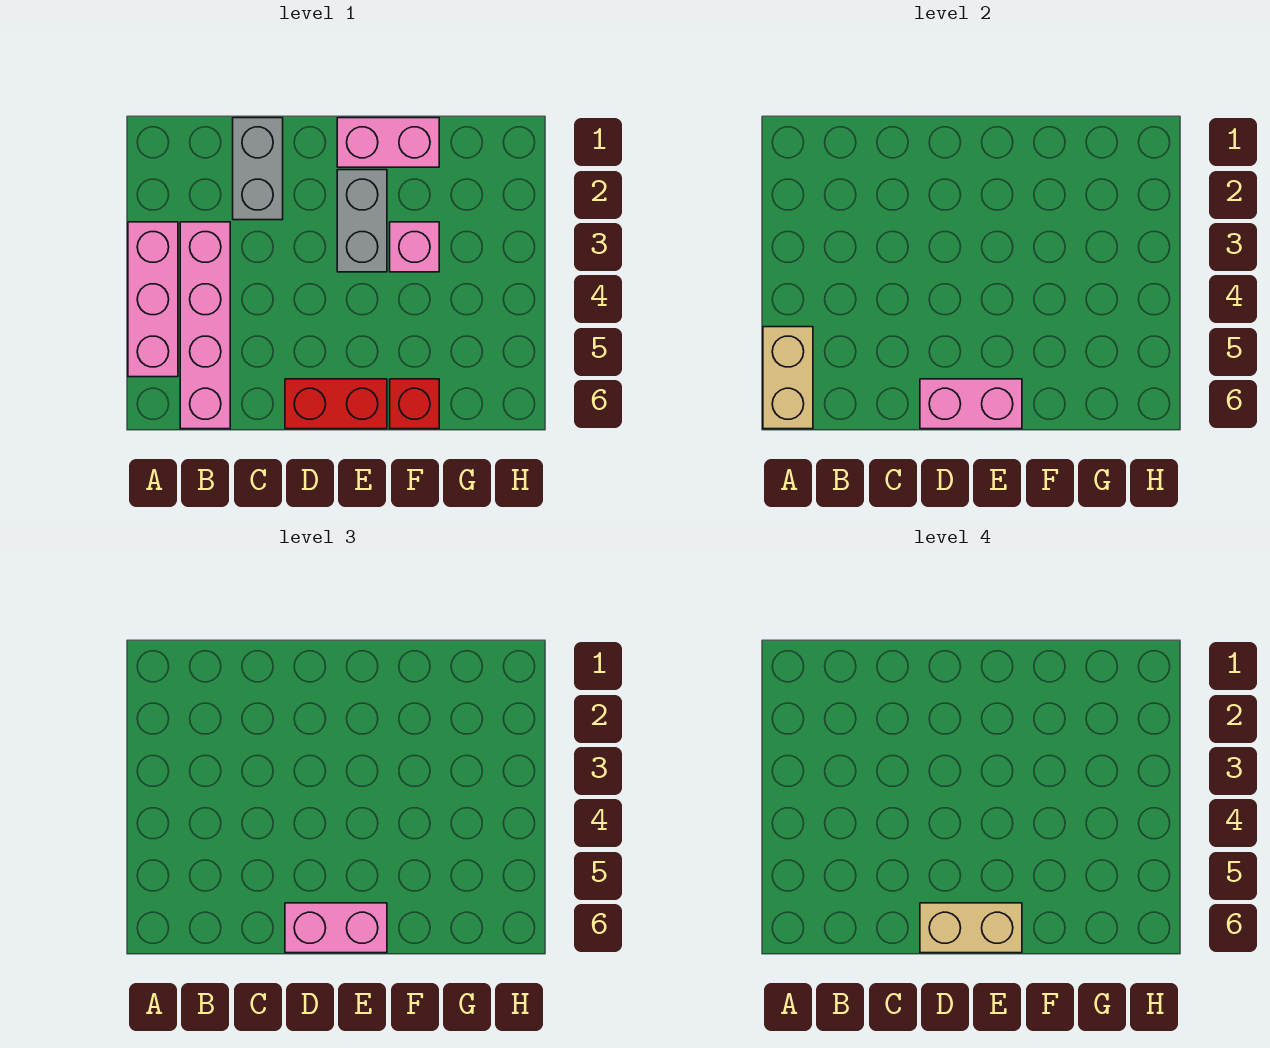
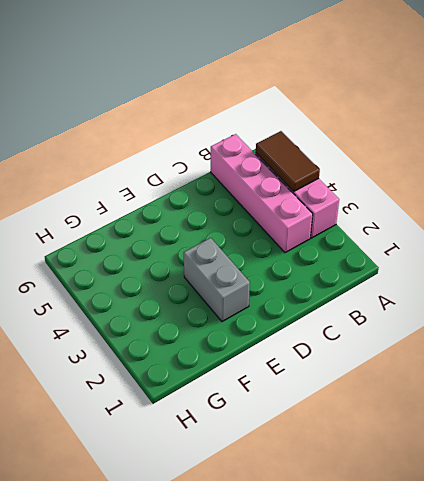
brown tile A4:A5 level 2 -> tan brick A5:A6 level 2
none -> grey brick C1:C2 level 1
none -> red brick D6:E6 level 1
none -> pink brick E1:F1 level 1

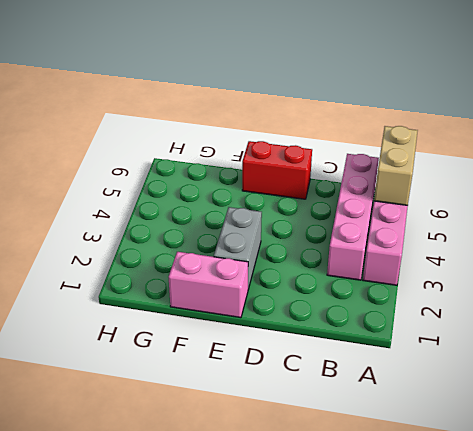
none -> grey brick C1:C2 level 1
none -> pink brick F3 level 1
none -> red brick F6 level 1

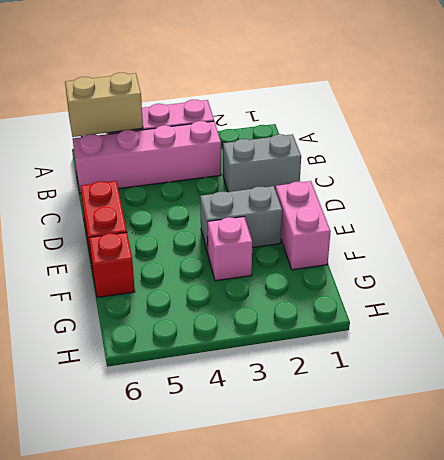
none -> pink brick D6:E6 level 2
none -> pink brick D6:E6 level 3
none -> tan brick D6:E6 level 4

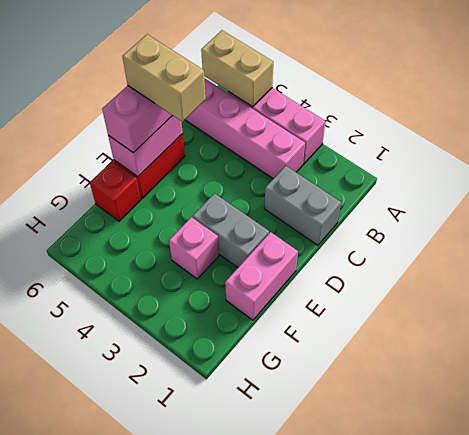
tan brick D5:D6 level 4 -> tan brick D6:E6 level 4

